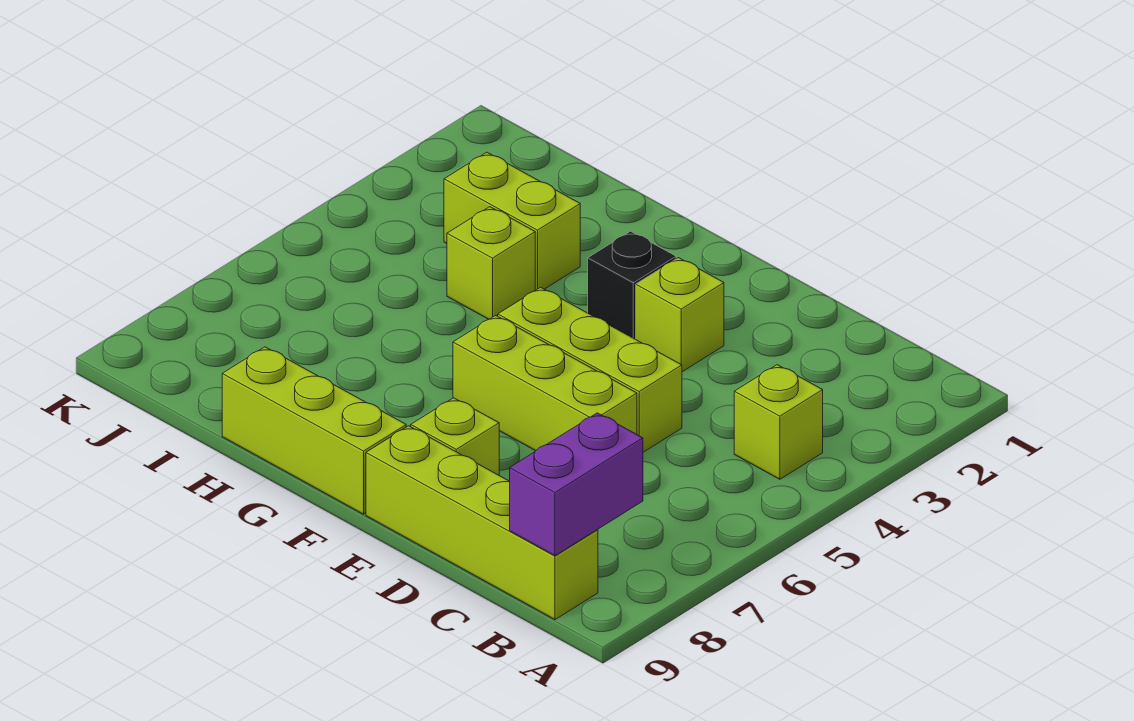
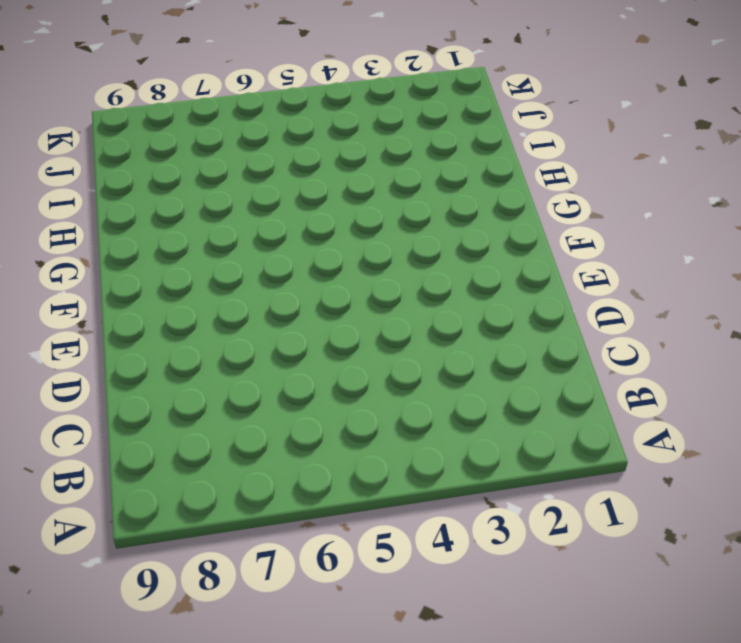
none -> lime brick B4 level 1
none -> lime brick B9:E9 level 1

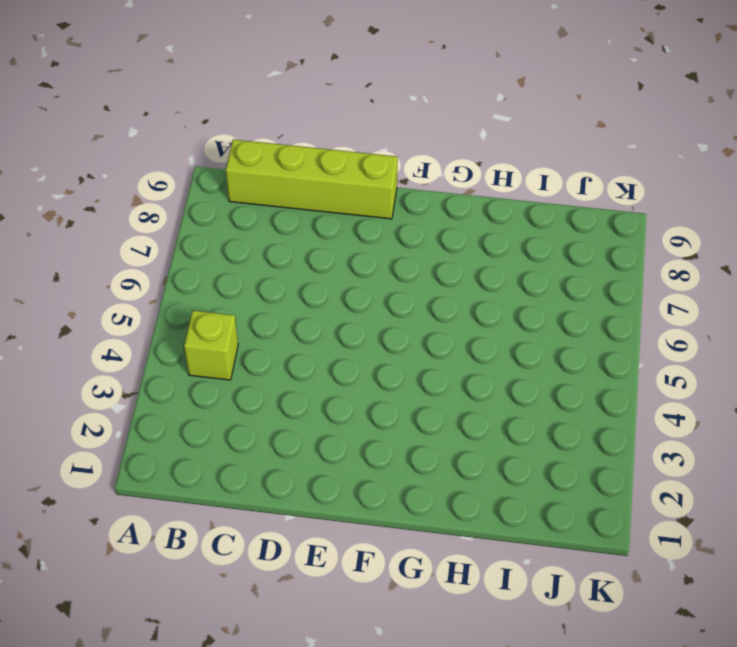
none -> lime brick D5:F5 level 1
none -> lime brick D6:F6 level 1

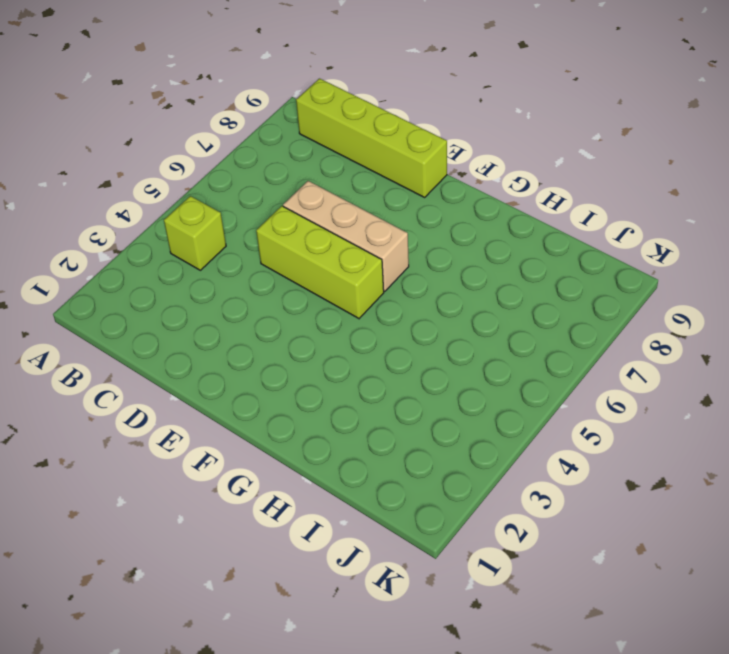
tan brick D6:F6 level 1 -> lime brick D6:F6 level 1
none -> lime brick E3 level 1
none -> lime brick E8 level 1

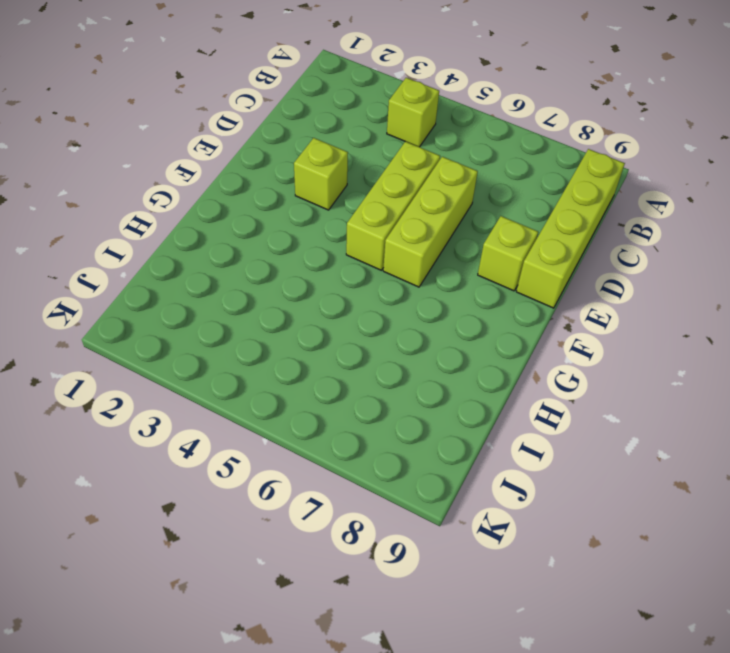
none -> black brick F3 level 1
none -> lime brick F9:H9 level 1

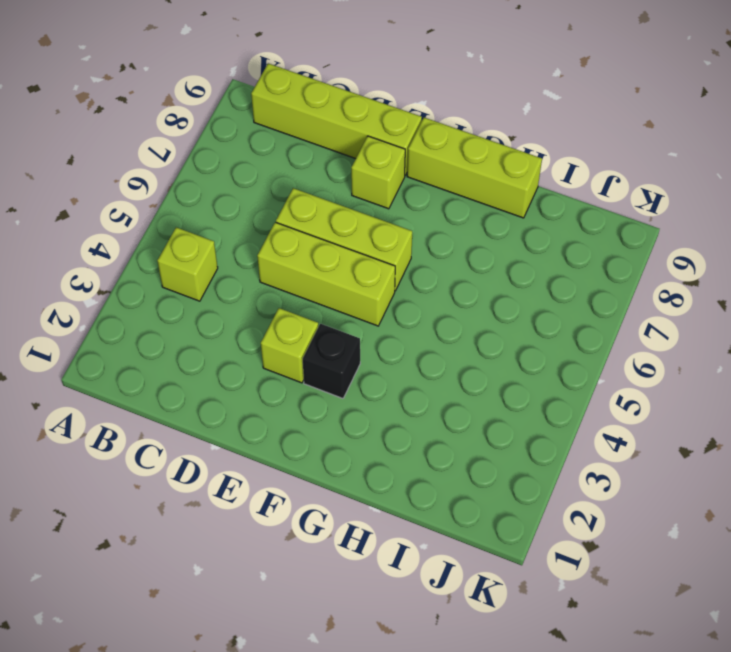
none -> lime brick H3:I3 level 1
none -> lime brick H4 level 1

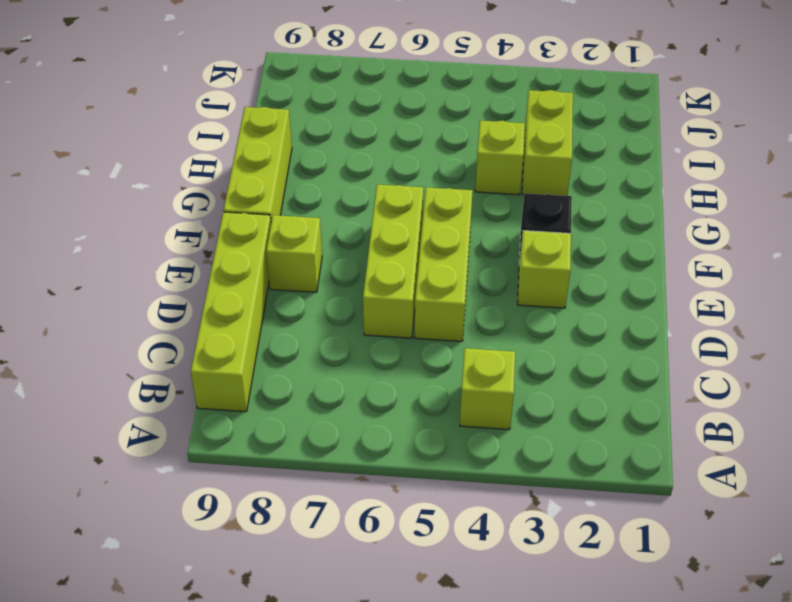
none -> purple brick B8:B9 level 2

